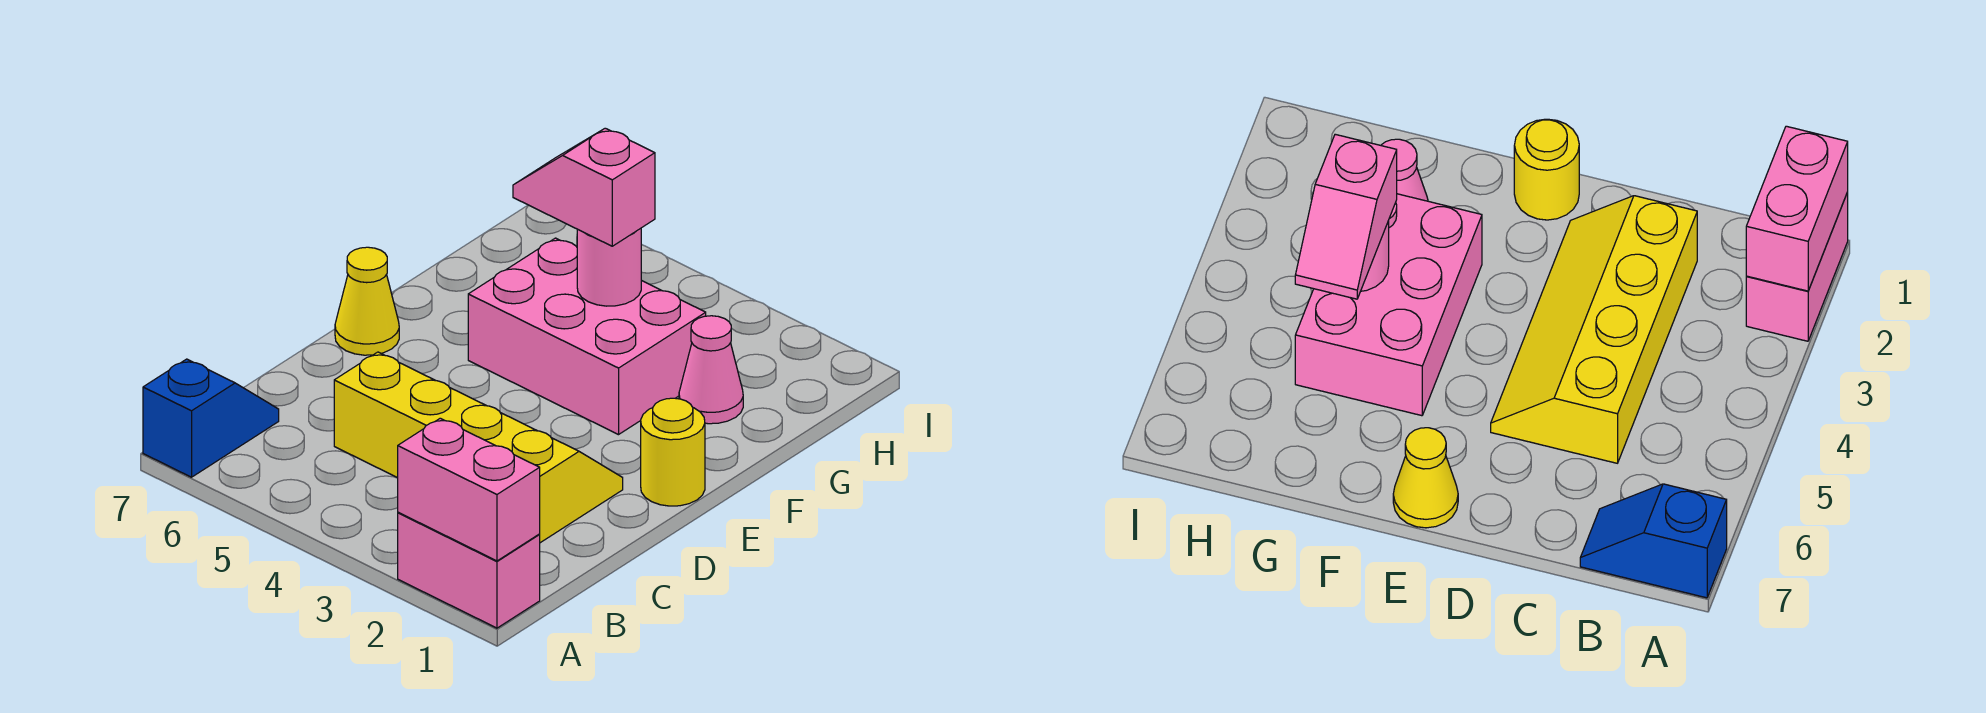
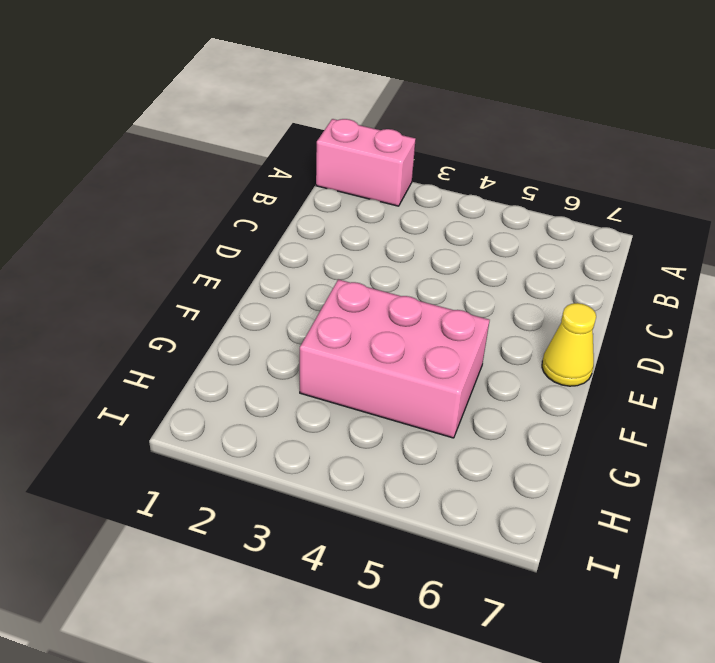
none -> blue slope A7:B7 level 1 top A
none -> yellow slope C2:D5 level 1 top C

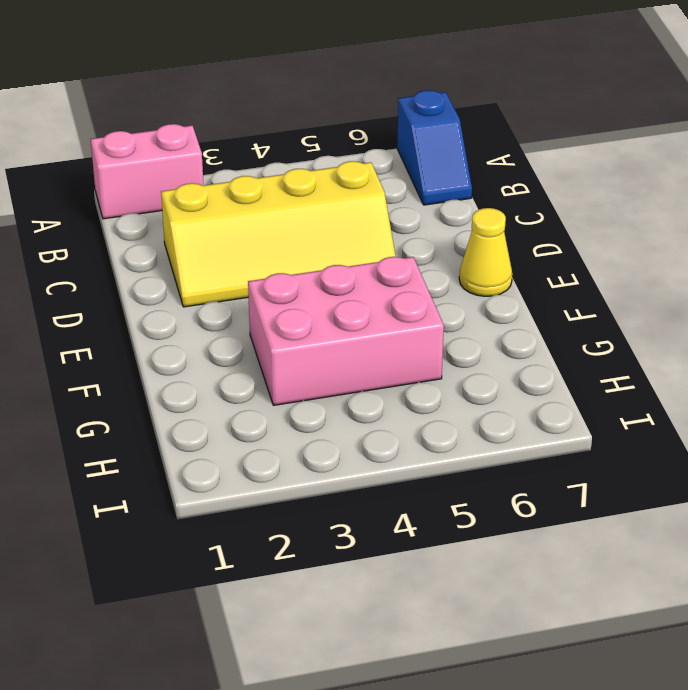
none -> yellow round brick E1 level 1
none -> pink cone G2 level 1

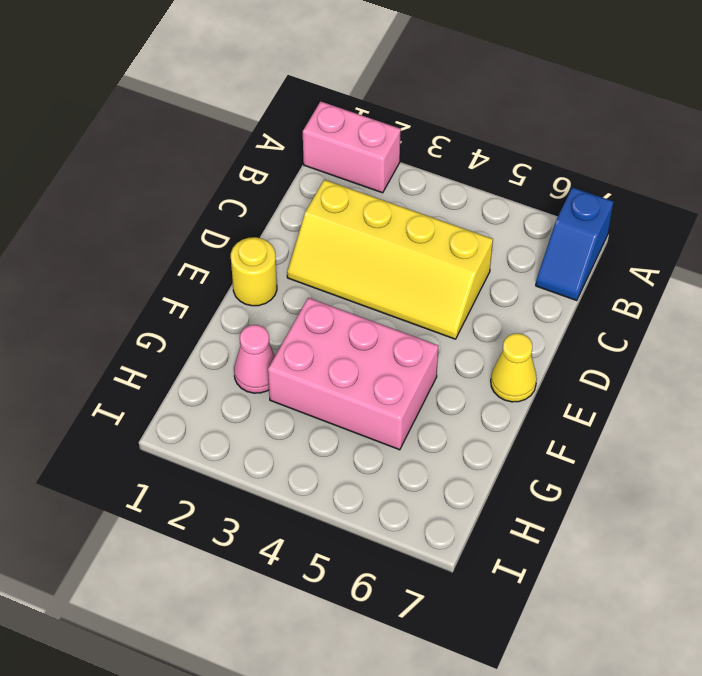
none -> pink brick A1:A2 level 2
none -> pink round brick G4 level 2

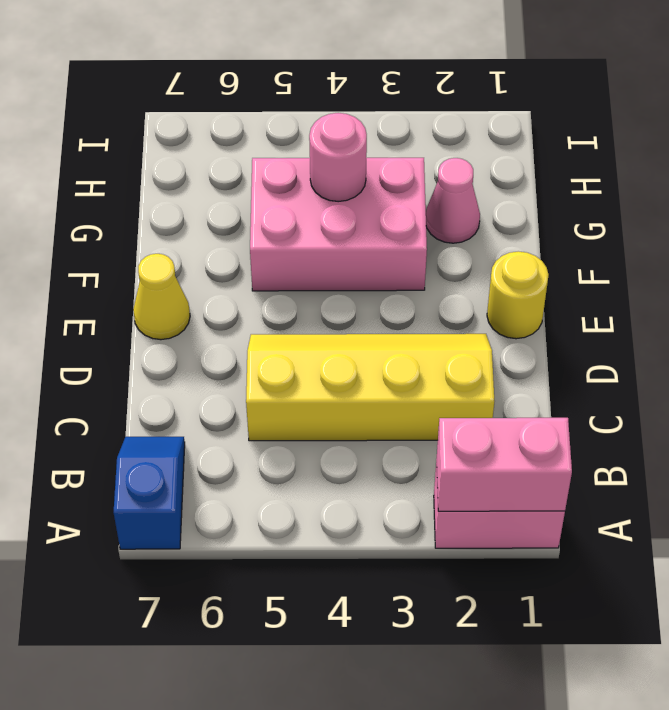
none -> pink slope G4:G5 level 3 top 4

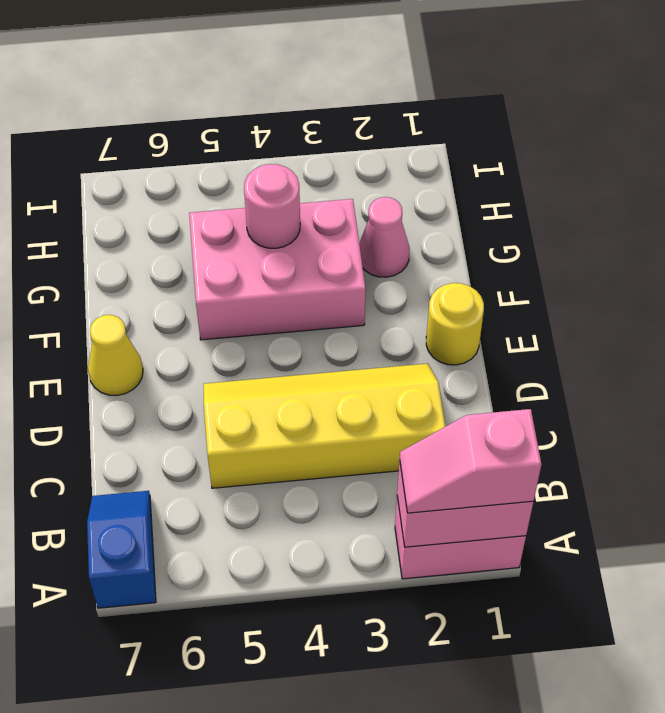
pink slope A1:A2 level 3 top 1 -> pink slope G4:G5 level 3 top 4

